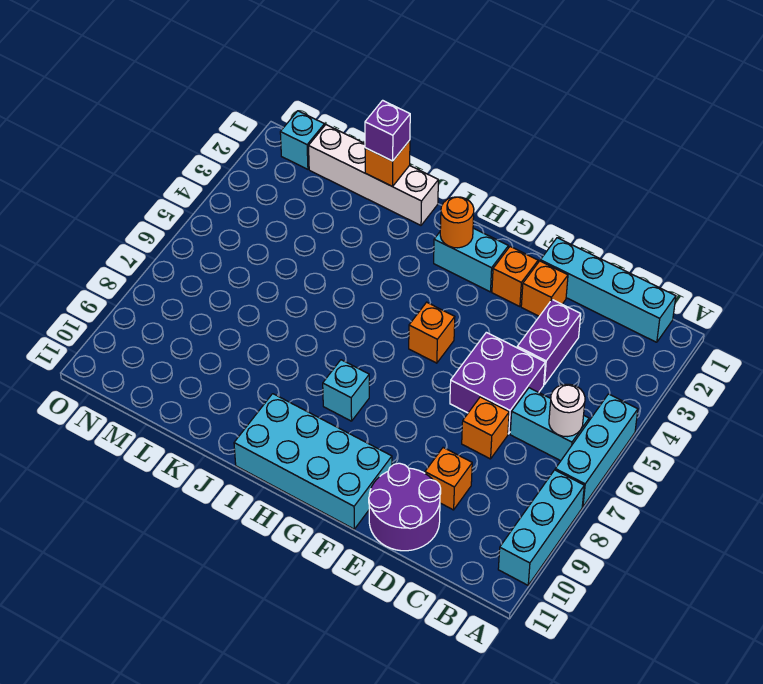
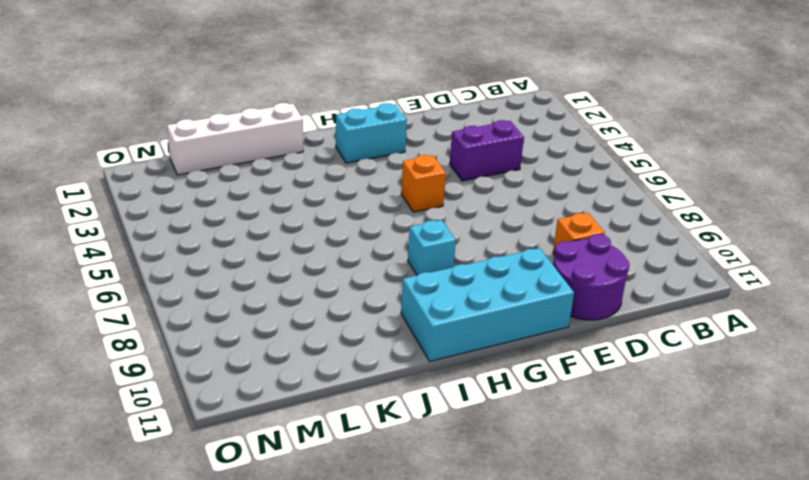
purple brick D4:E4 level 1 -> purple brick D3:D4 level 1
none -> cyan brick A5:A7 level 1
none -> cyan brick A8:A10 level 1
none -> cyan brick B1:E1 level 1

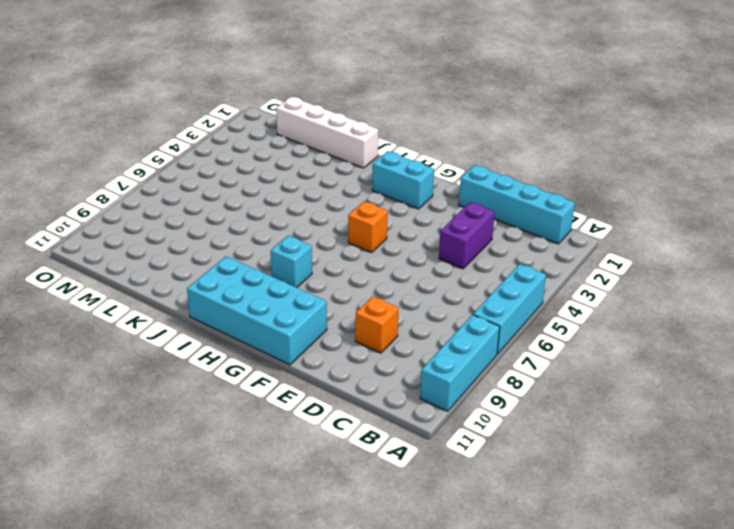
none -> cyan brick B6:C6 level 1
none -> purple brick D5:E6 level 1
none -> orange brick D7 level 1

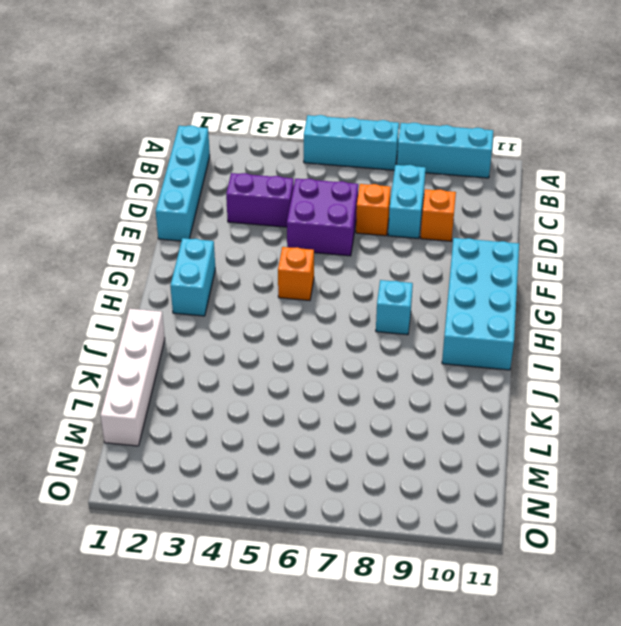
cyan brick C8:D8 level 1 -> cyan brick B6:C6 level 1
none -> purple round brick D10:E11 level 1
none -> orange brick E2 level 1
none -> orange brick F2 level 1

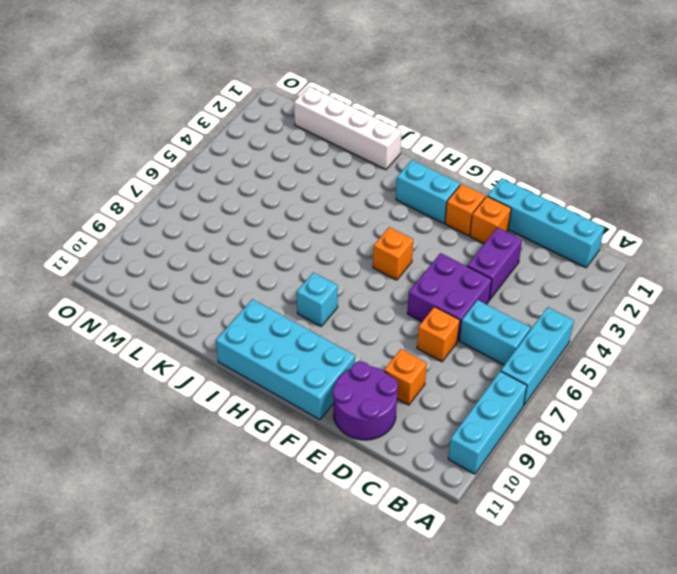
none -> cyan brick N1 level 1
none -> white round brick B6 level 2
none -> orange round brick H2 level 2

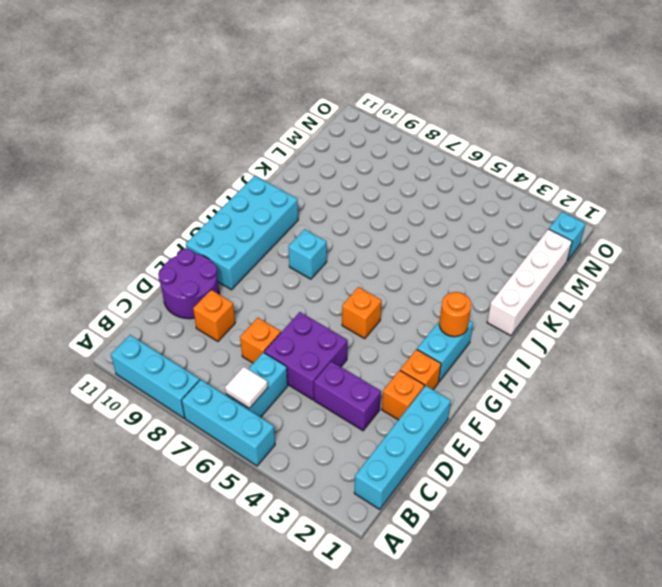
white tile B6 level 2 -> white round brick B6 level 2
none -> orange brick K1 level 2
none -> purple brick K1 level 3

